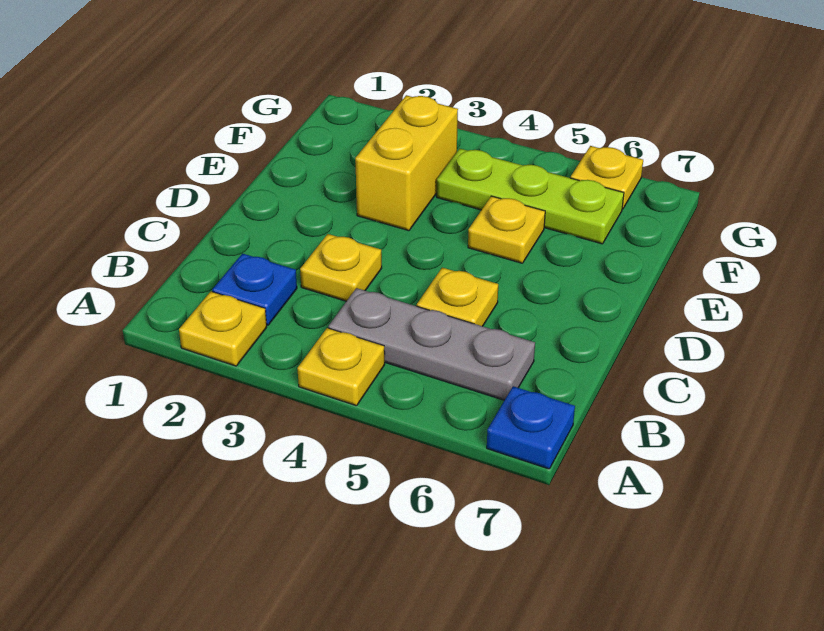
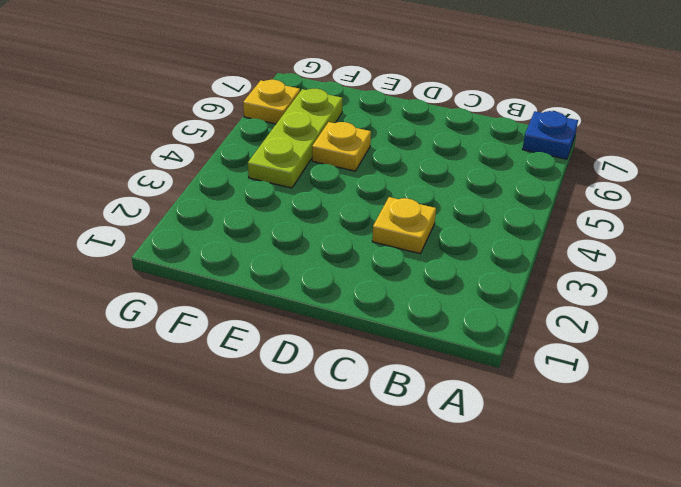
none -> yellow plate A2 level 1
none -> yellow plate A4 level 1

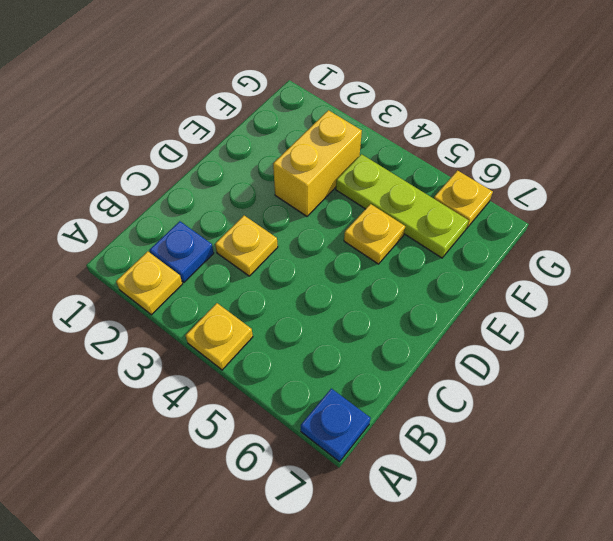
none -> grey plate B4:B6 level 1
none -> yellow plate C5 level 1

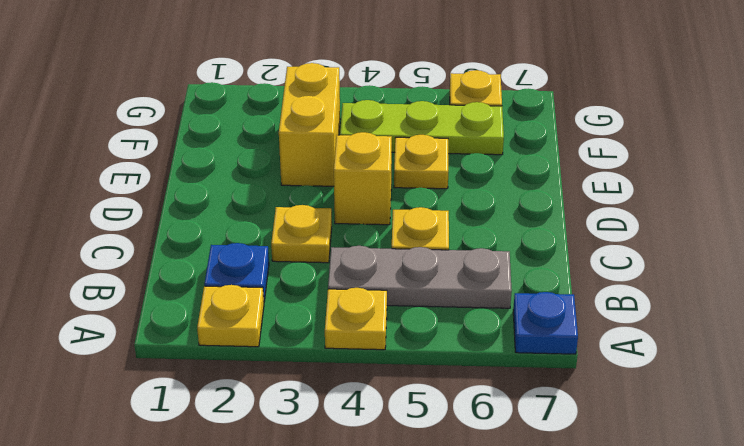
yellow brick D4 level 1 -> none

